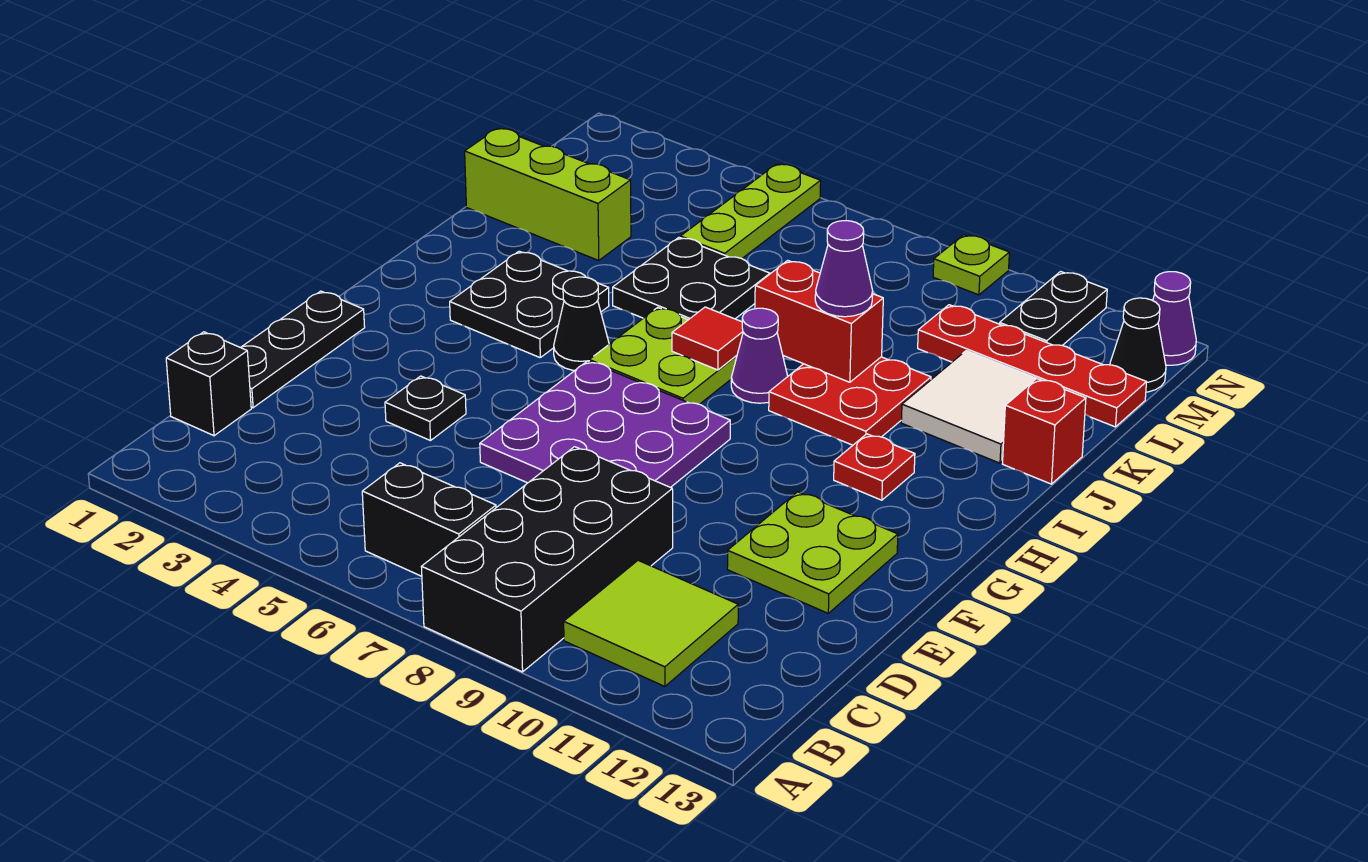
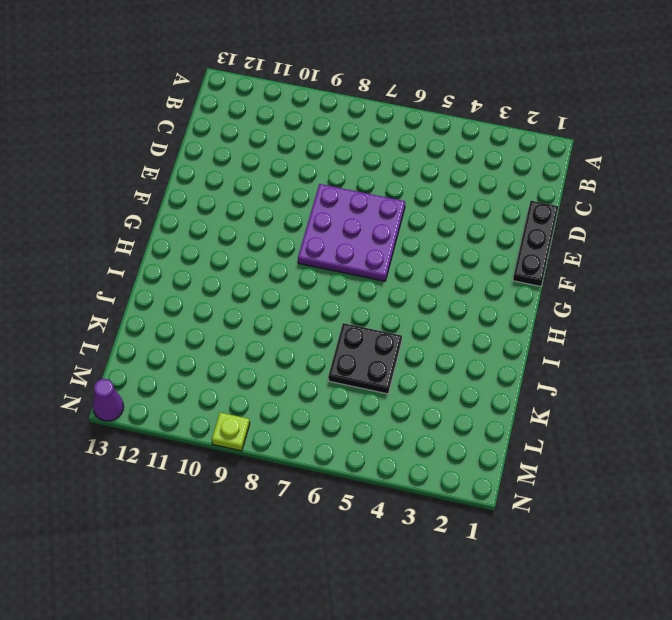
none -> black brick A8:D9 level 1
none -> black brick B6:B7 level 1
none -> lime tile B10:C11 level 1

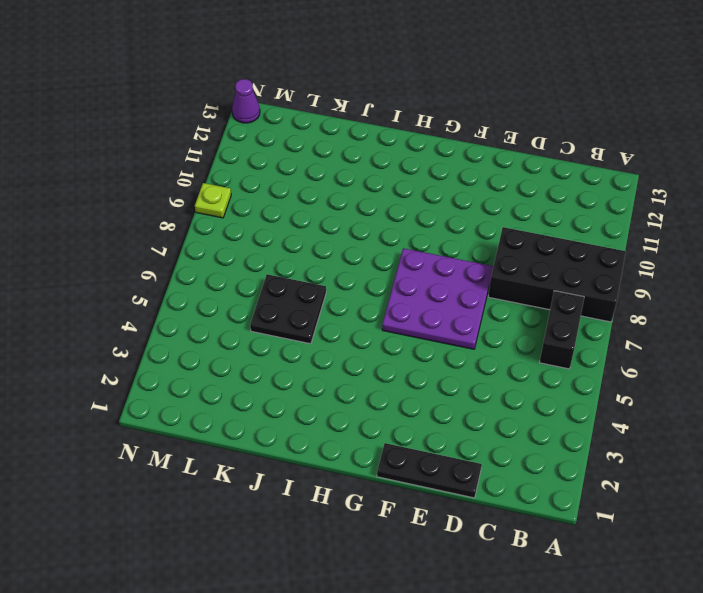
none -> lime tile B10:C11 level 1
none -> black brick C1 level 1
none -> black plate E4 level 1

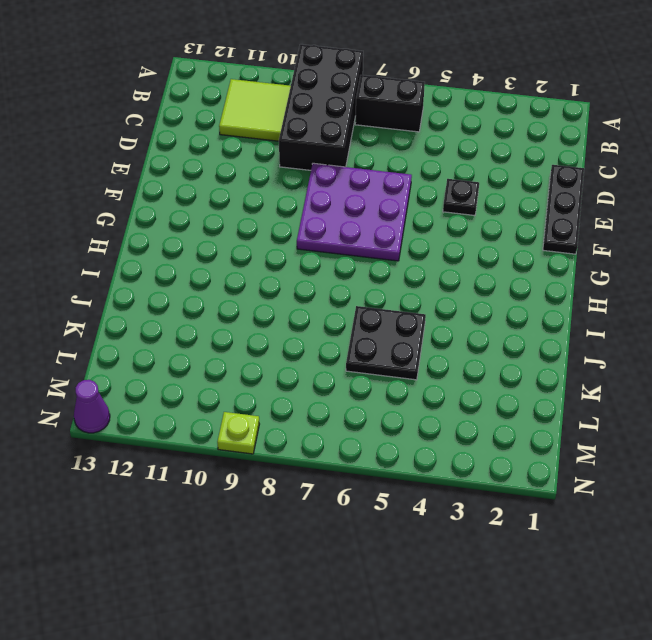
none -> black brick C1 level 1
none -> lime plate E11:F12 level 1
none -> black plate H3:I4 level 1

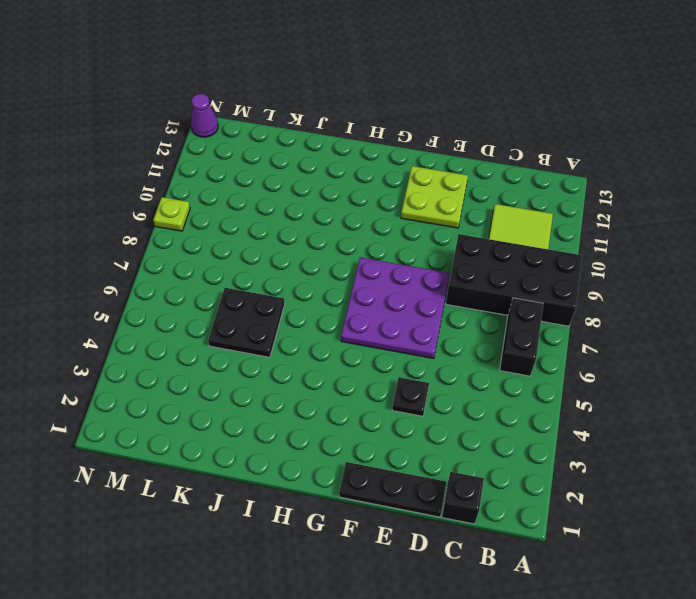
none -> black plate H3:I4 level 1
none -> black cone H5 level 1
none -> lime plate H6:I7 level 1

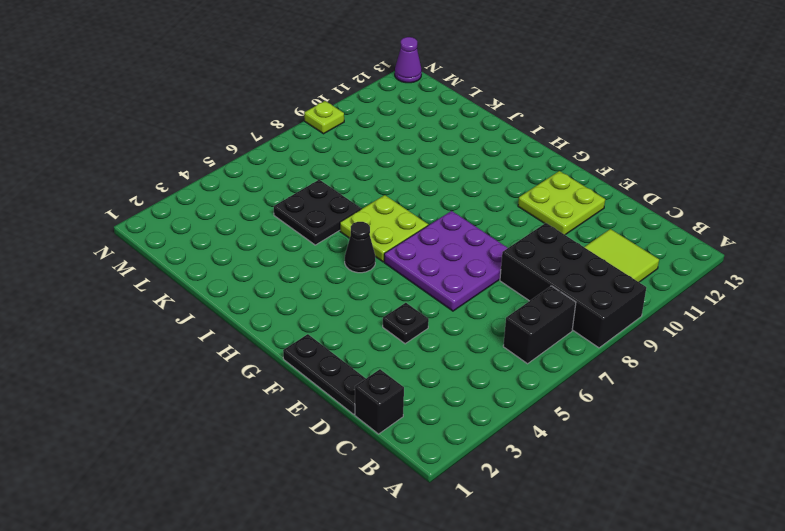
none -> black plate H3:I4 level 1
none -> red plate H11 level 1
none -> purple cone I8 level 1

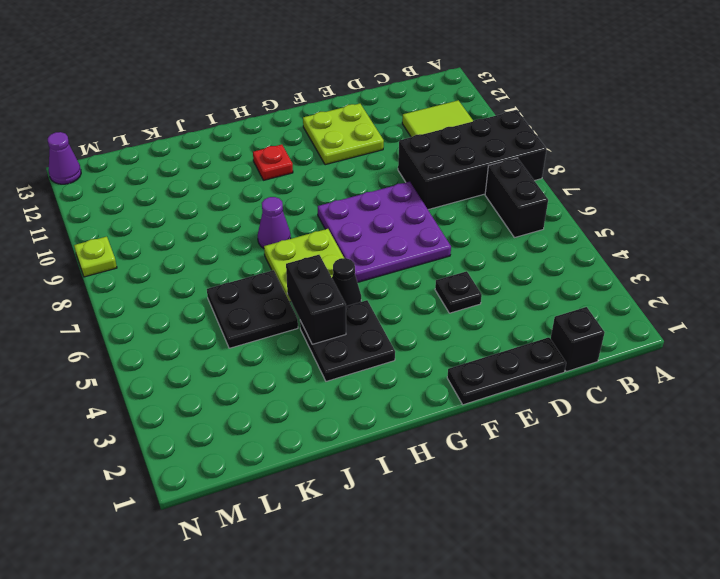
black brick I4:I5 level 2 -> none
none -> red plate I9:J10 level 1
none -> white tile J11:K12 level 1
none -> red brick J13 level 1

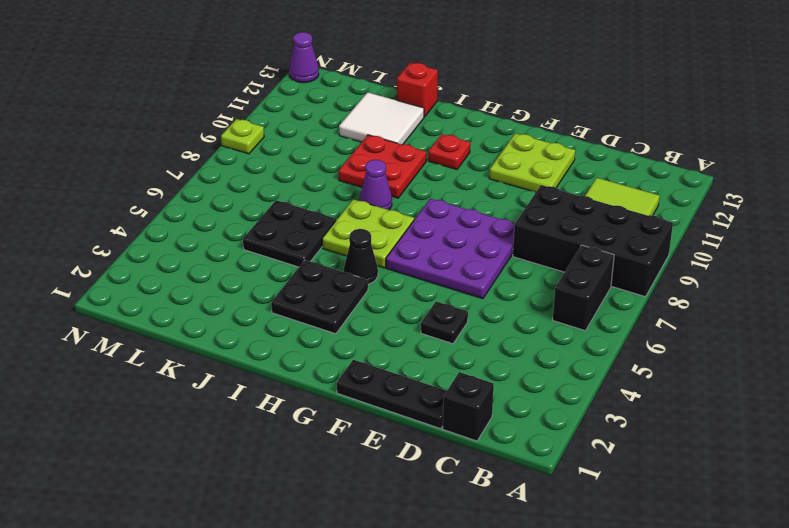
none -> lime brick K1:K3 level 1
none -> lime plate L5:N5 level 1
none -> red plate L10:L13 level 1

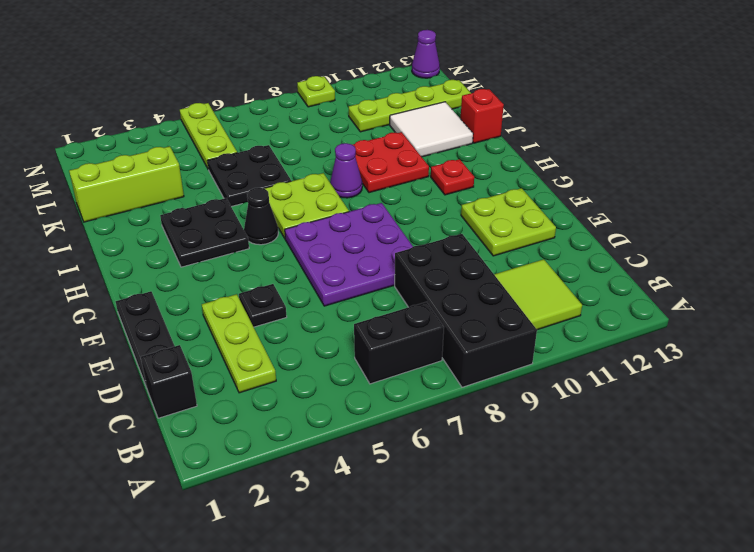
lime plate C3:E3 level 1 -> none
lime plate L10:L13 level 1 -> red plate L10:L13 level 1
none -> black plate M11:N11 level 1
none -> black cone M13 level 1
none -> red tile I7 level 2

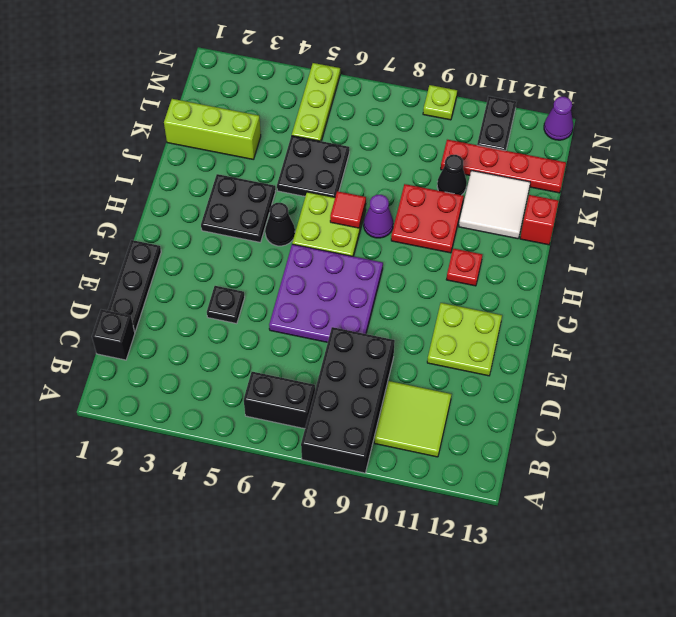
black cone K10 level 1 -> black cone M13 level 1
none -> red brick J8:J9 level 2
none -> purple cone J9 level 3

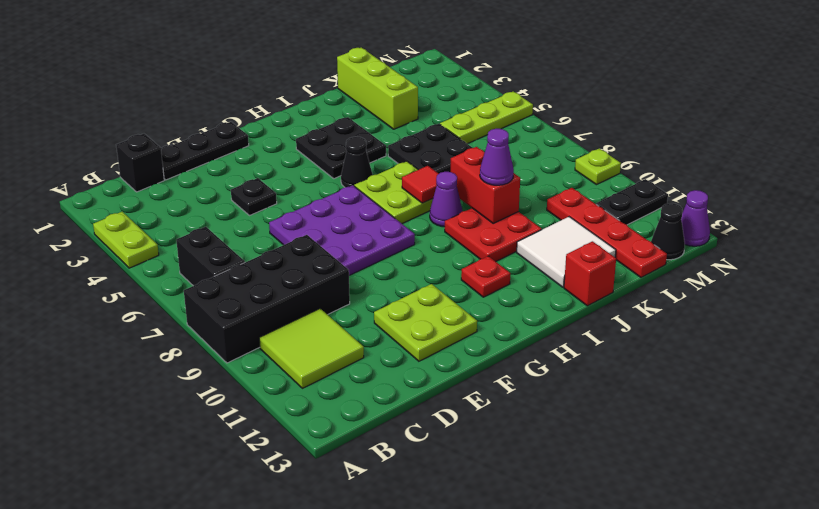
lime plate A3:A4 level 1 -> none

